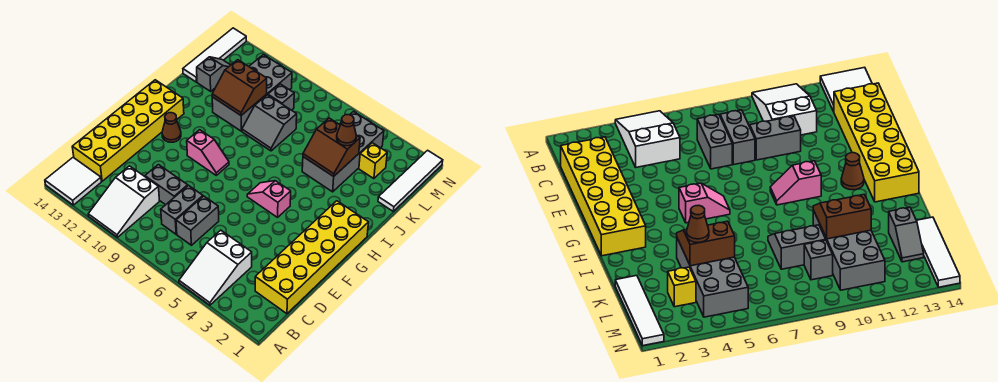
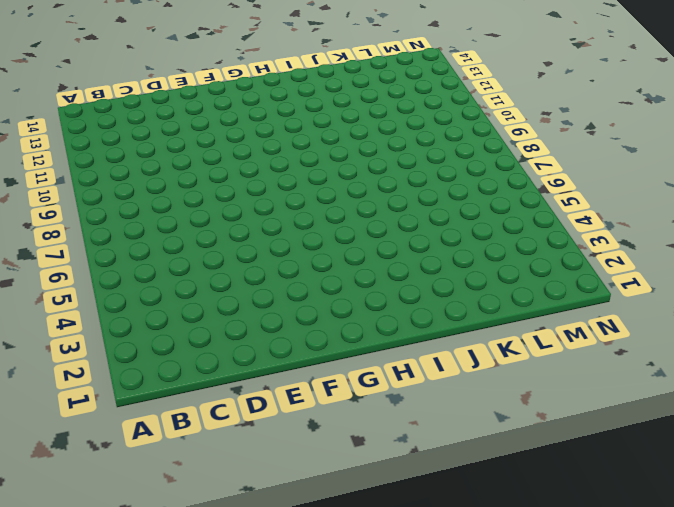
none -> white slope A4:C5 level 1 top C
none -> white slope A10:C11 level 1 top C
none -> white tile A13:B14 level 1

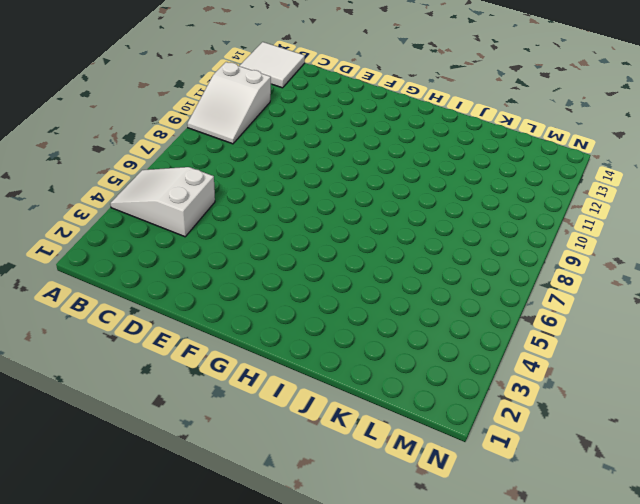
white slope A9:B11 level 1 top 11 -> white slope A10:C11 level 1 top C
none -> yellow brick C1:H2 level 1
none -> grey brick C7:D7 level 1
none -> grey brick C8:D8 level 1

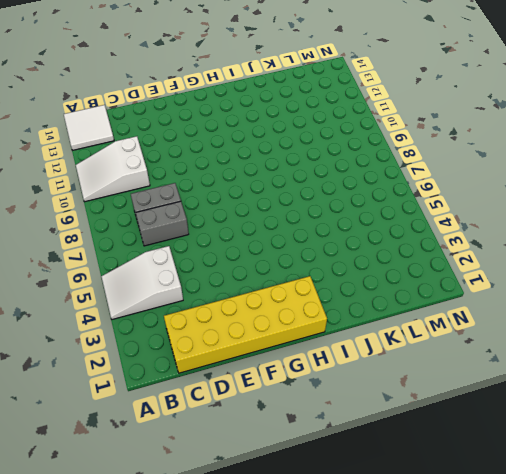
none -> yellow brick C13:H14 level 1
none -> grey brick D9:D10 level 1
none -> pink slope G5:G6 level 1 top 5

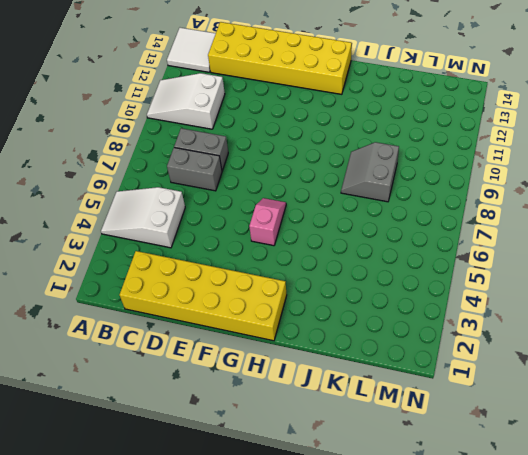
none -> grey brick D9:D10 level 1
none -> pink slope G9:G10 level 1 top 10
none -> brown cone G12 level 1

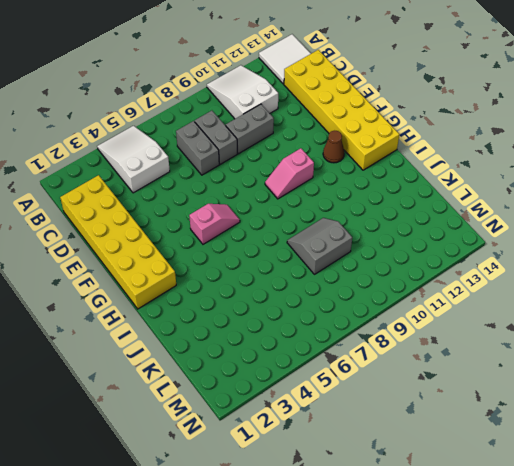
none -> grey brick J4:M5 level 1
none -> grey brick J10:M11 level 1
none -> white tile K1:N1 level 1

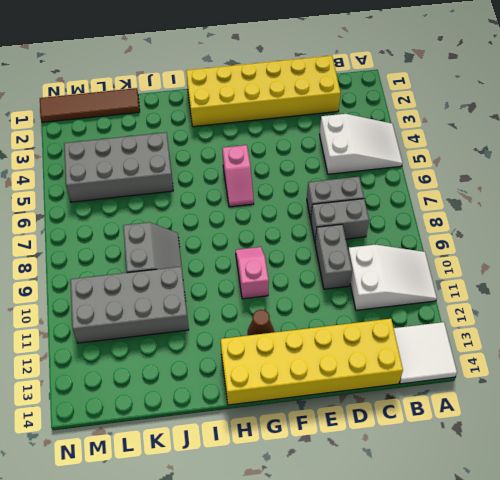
brown tile K1:N1 level 1 -> white tile K1:N1 level 1
none -> grey slope K13:L13 level 1 top K
none -> white tile K14:N14 level 1
none -> yellow brick L3 level 1

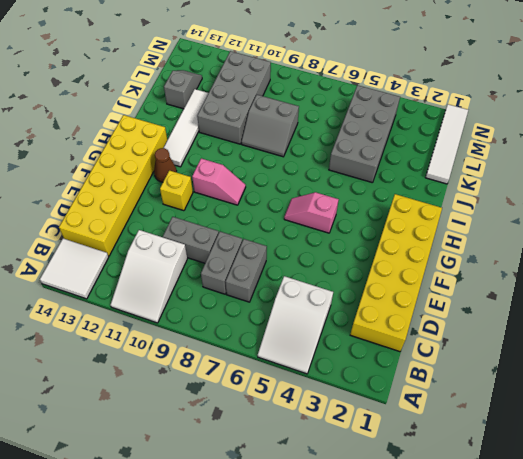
yellow brick F11 level 1 -> yellow brick L3 level 1
white tile H12:K12 level 1 -> white tile K14:N14 level 1
none -> grey brick L9 level 1
none -> brown slope J4:K5 level 2 top K
none -> brown slope J10:K11 level 2 top K

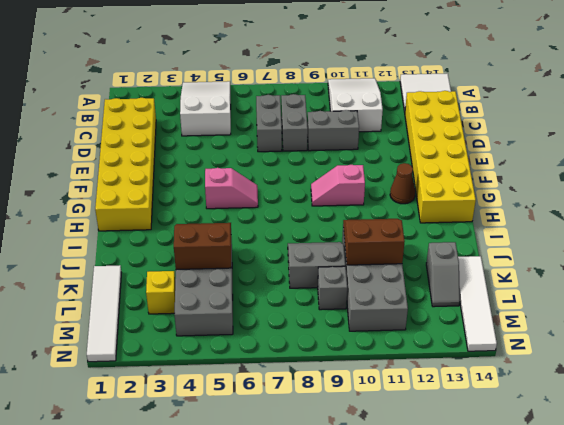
none -> brown cone K4 level 3

